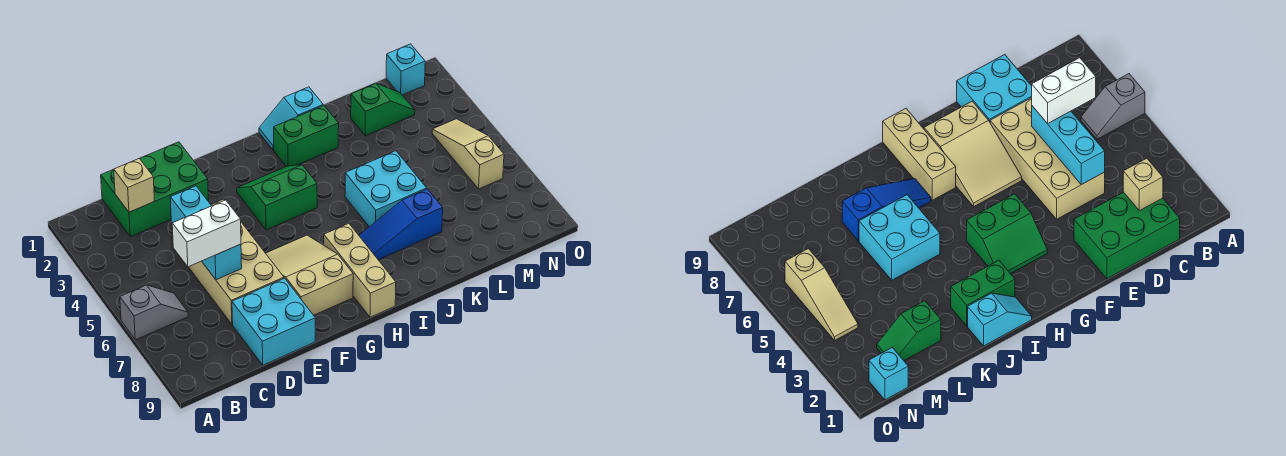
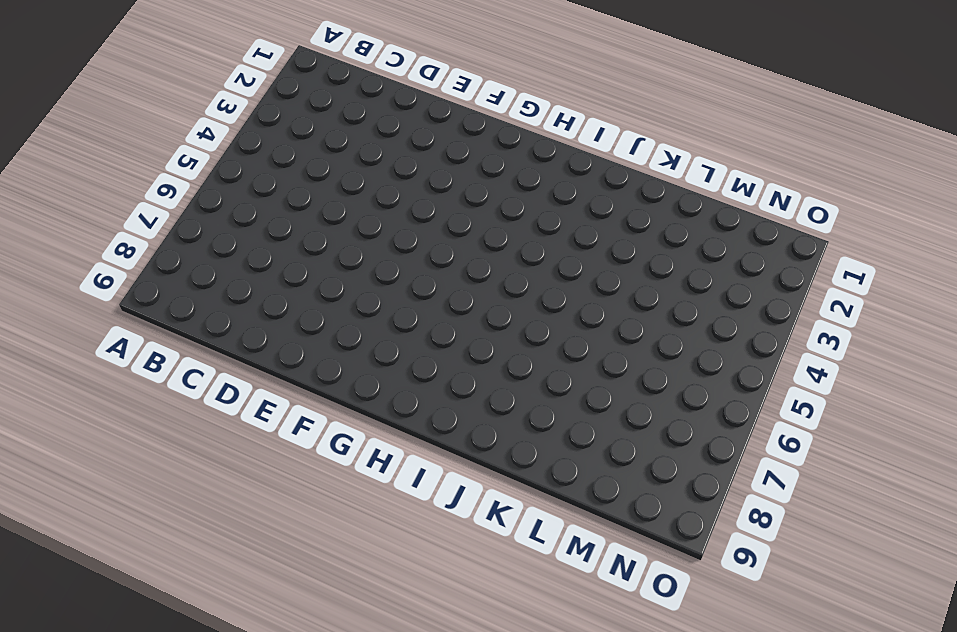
none -> grey slope A6:B6 level 1 top A
none -> green brick C1:E2 level 1
none -> tan brick D4:E7 level 1

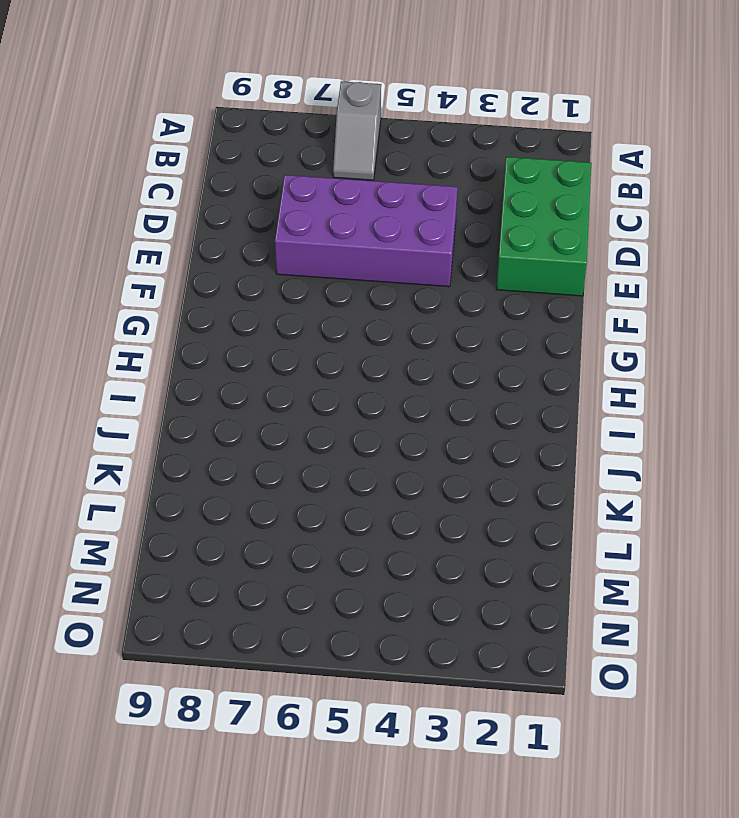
purple brick D4:E7 level 1 -> tan brick D4:E7 level 1
none -> cyan brick D8:E9 level 1
none -> tan slope F6:G8 level 1 top 8
none -> green slope G3:H4 level 1 top 4

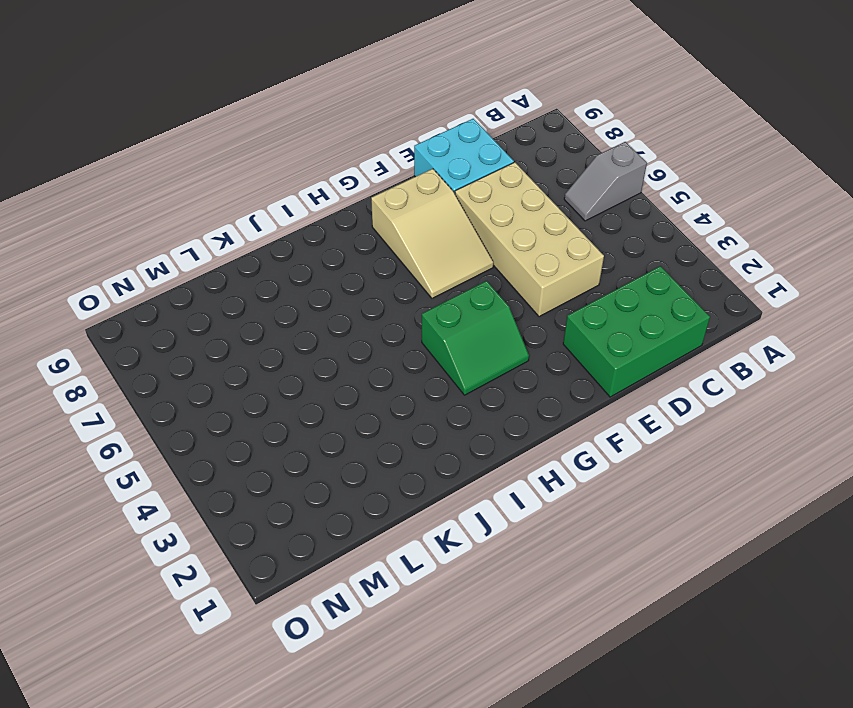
none -> tan brick H7:H9 level 1
none -> cyan slope I1:J1 level 1 top J
none -> green brick I2:J2 level 1

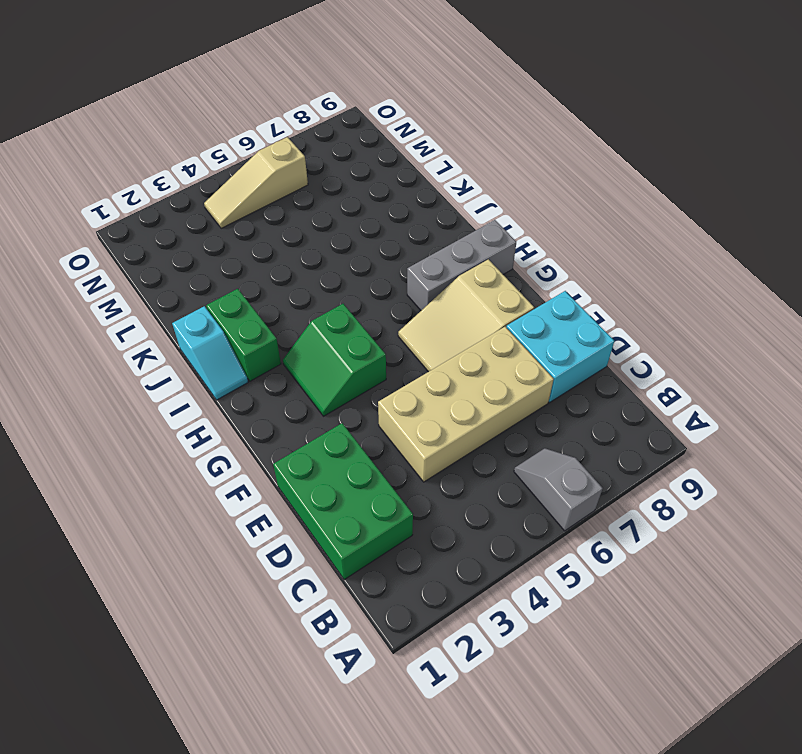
grey brick H7:H9 level 1 -> tan brick H7:H9 level 1
none -> blue slope I7:K7 level 1 top K
none -> cyan brick J5:K6 level 1
none -> green slope L2:M2 level 1 top L

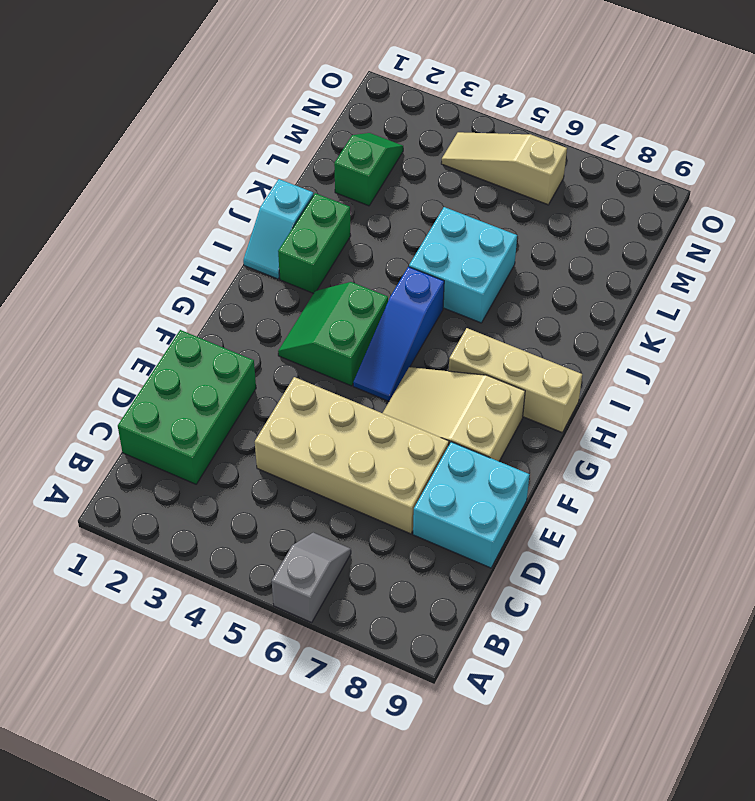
blue slope G5:I5 level 1 top I -> blue slope I7:K7 level 1 top K
none -> cyan brick N1 level 1
none -> tan brick C2 level 2
none -> cyan brick D4:D6 level 2

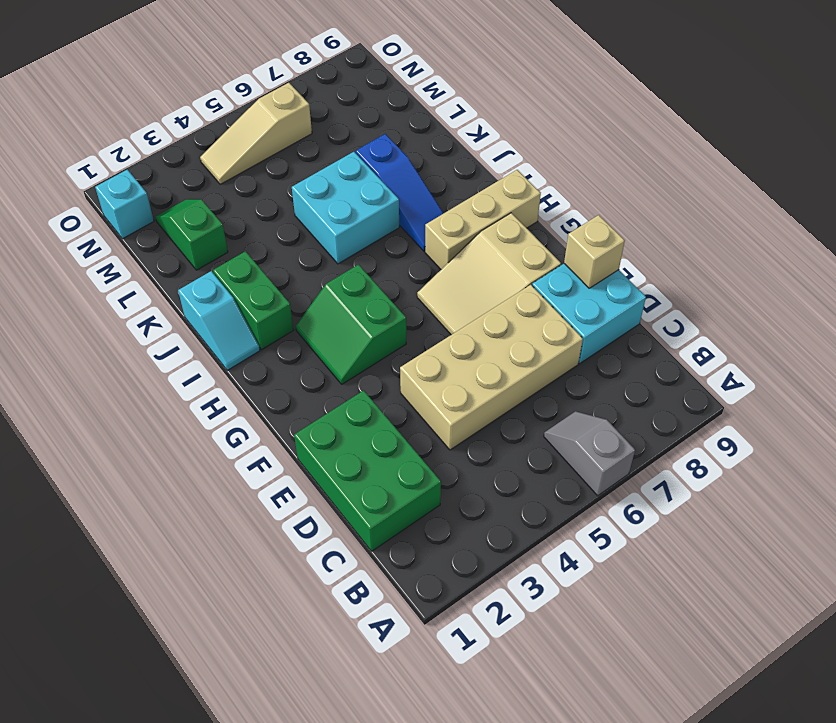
tan brick E9 level 2 -> tan brick C2 level 2
none -> cyan brick D4:D6 level 2
none -> white brick C6:D6 level 3

